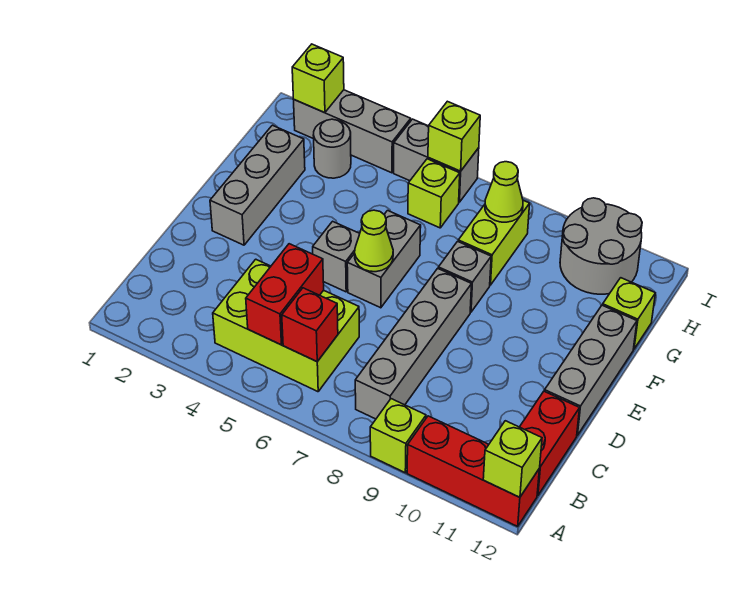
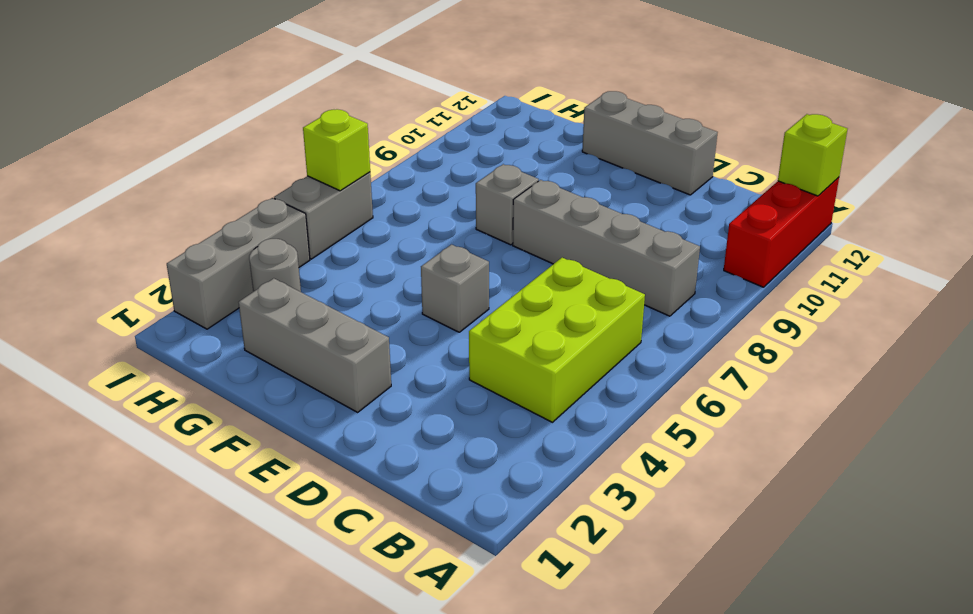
none -> lime brick A9 level 1
none -> red brick B12:C12 level 1
none -> grey brick E6:F6 level 1

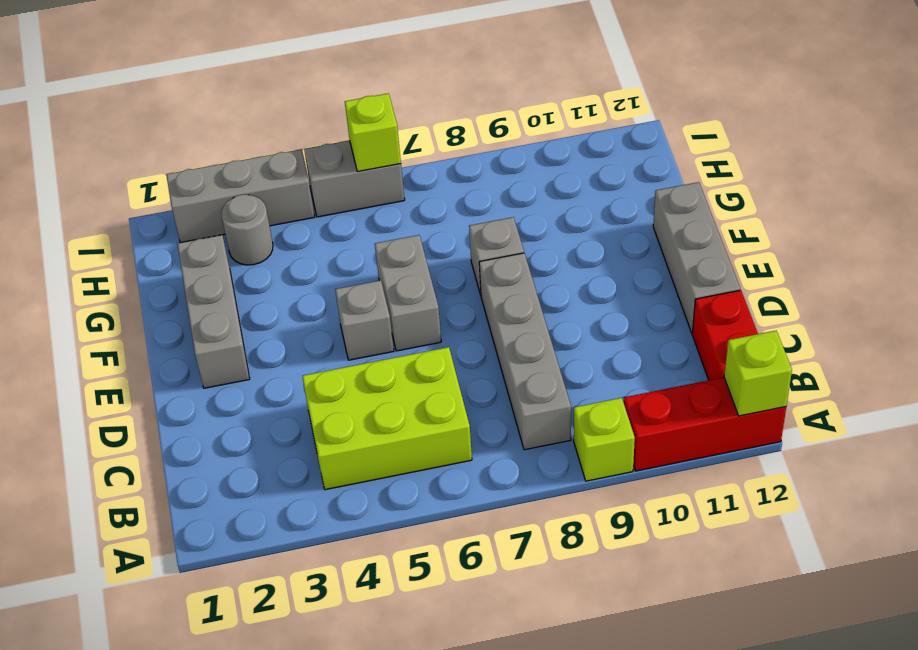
none -> lime brick G8:H8 level 1
none -> lime brick G12 level 1
none -> lime brick H6 level 1

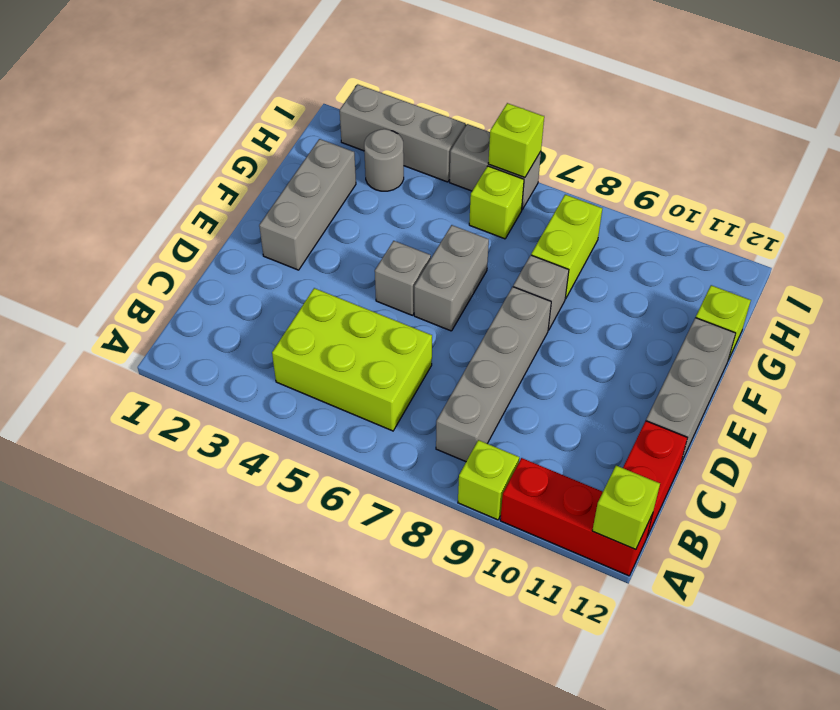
none -> grey round brick H10:I11 level 1
none -> red brick B5:C5 level 2
none -> red brick B6 level 2

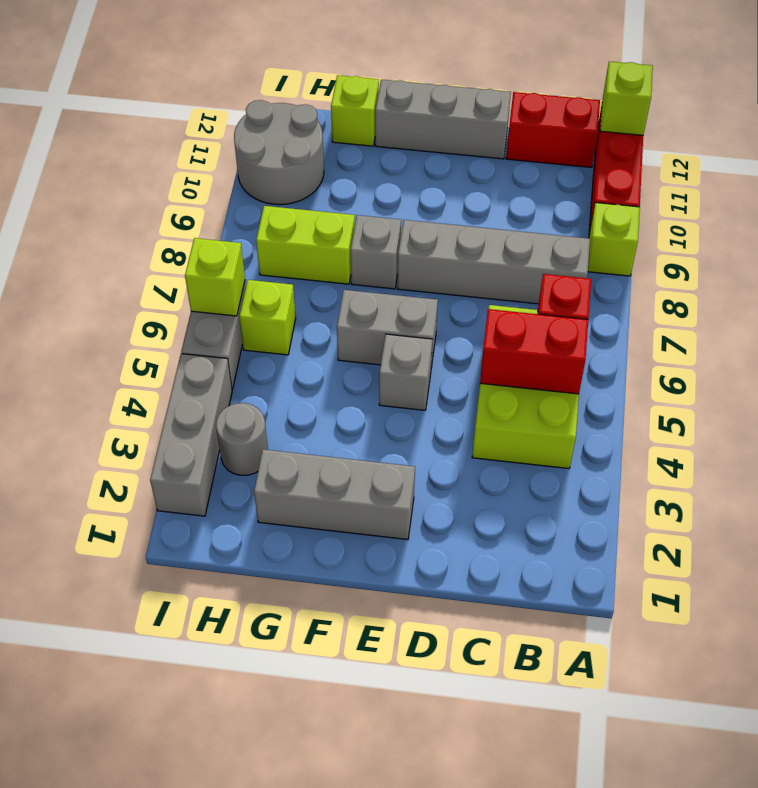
none -> lime cone E6 level 2
none -> lime cone H8 level 2
none -> lime brick I2 level 2

